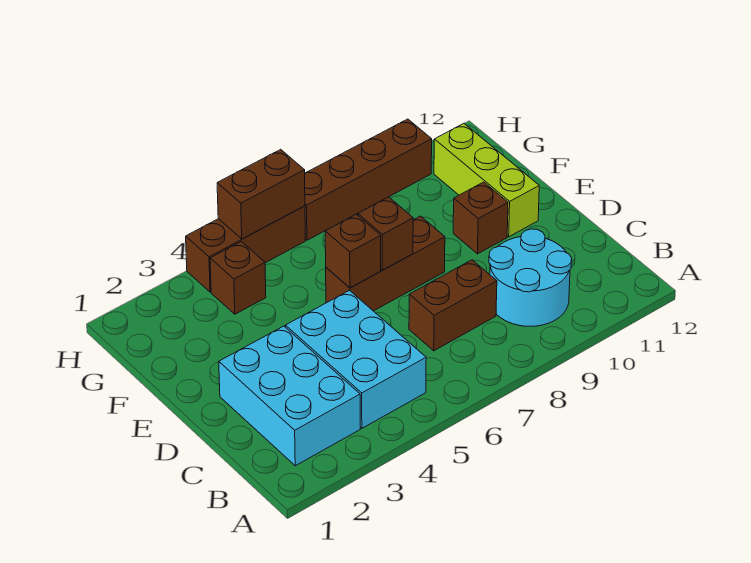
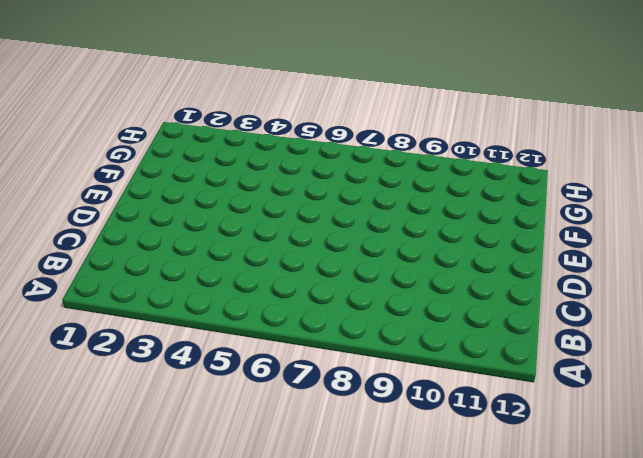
none -> cyan brick B2:D3 level 1
none -> cyan brick B4:D5 level 1
none -> cyan round brick B9:C10 level 1

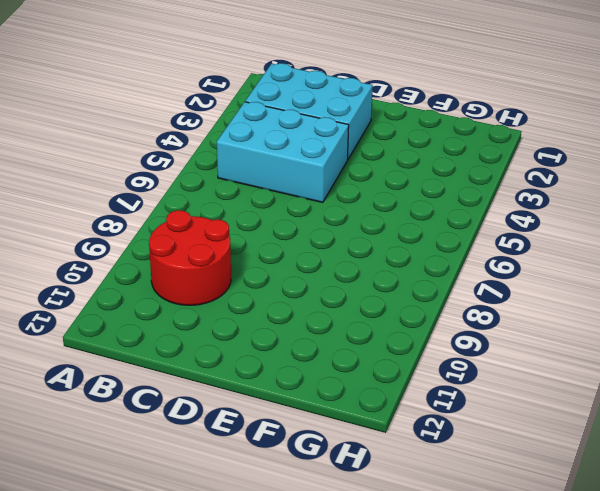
red round brick B9:C10 level 1 -> cyan round brick B9:C10 level 1
none -> brown brick C7:C8 level 1
none -> brown brick E6:E8 level 1
none -> brown brick E10 level 1

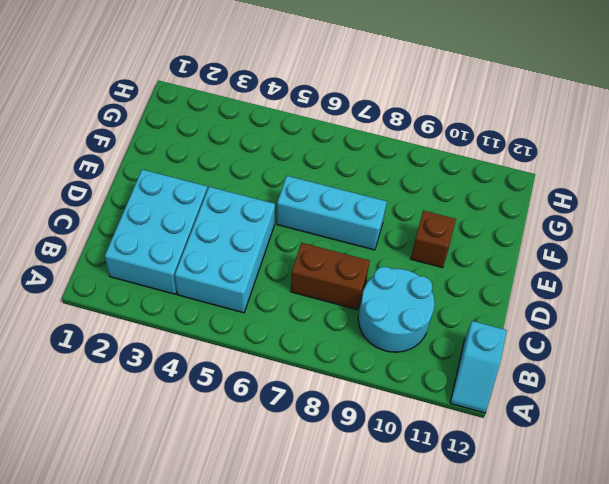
cyan slope A12:B12 level 1 top B -> none
cyan brick E6:E8 level 1 -> brown brick E6:E8 level 1
none -> lime brick E11:G11 level 1
none -> brown brick G4 level 1
none -> brown brick H4:H6 level 1

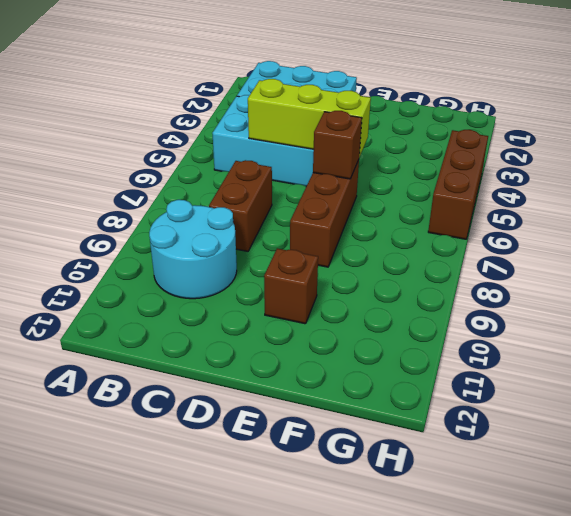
lime brick C5:E5 level 2 -> lime brick E11:G11 level 1
none -> brown brick G4 level 1
none -> brown brick H7:H10 level 1
none -> brown brick E7 level 2

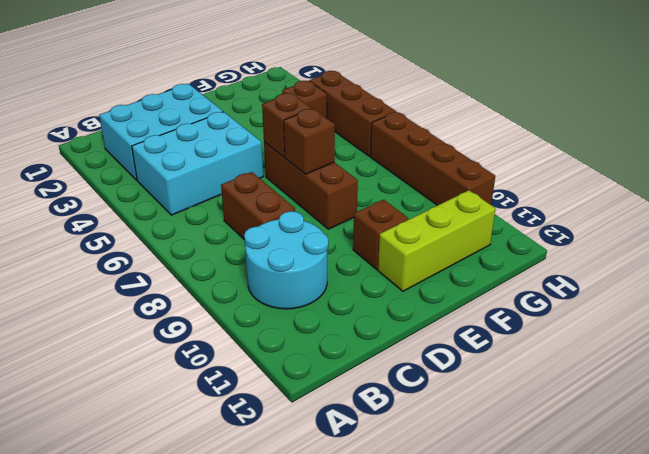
none -> brown brick H5:H6 level 2

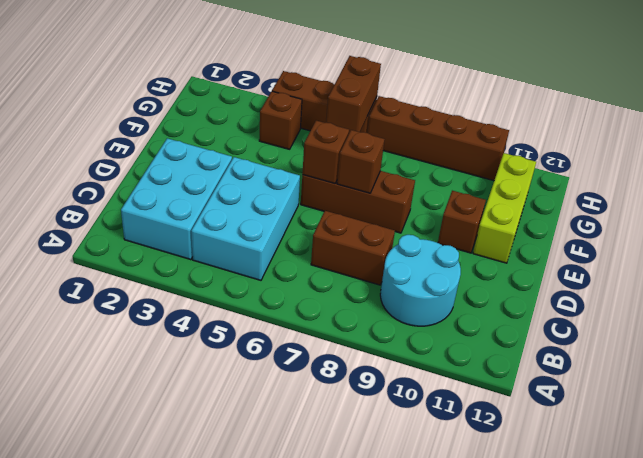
brown brick G6:H6 level 2 -> brown brick H5:H6 level 2

